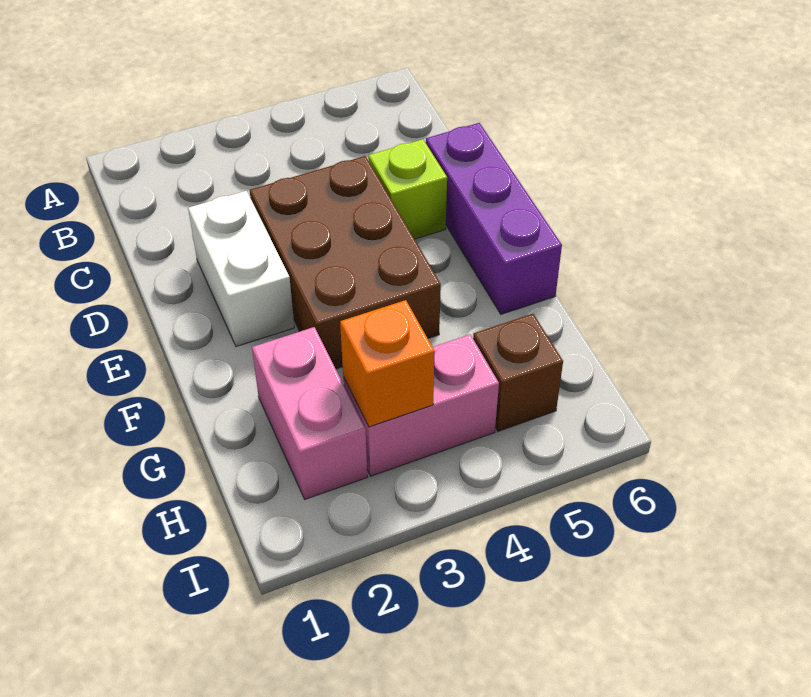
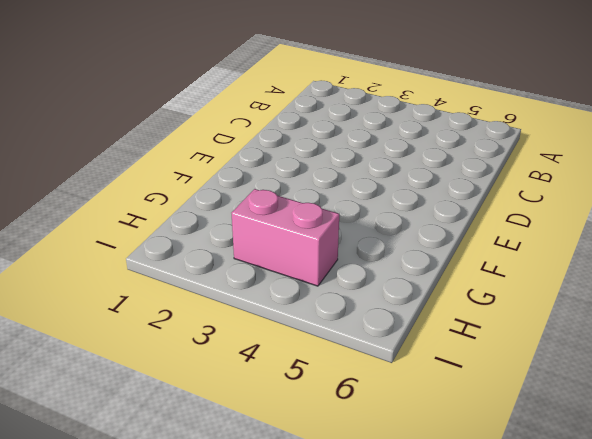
none -> white brick D2:E2 level 1
none -> brown brick D3:F4 level 1

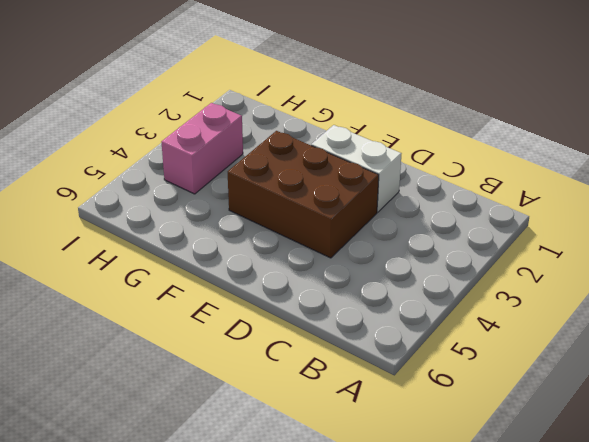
none -> lime brick D5 level 1
none -> purple brick D6:F6 level 1

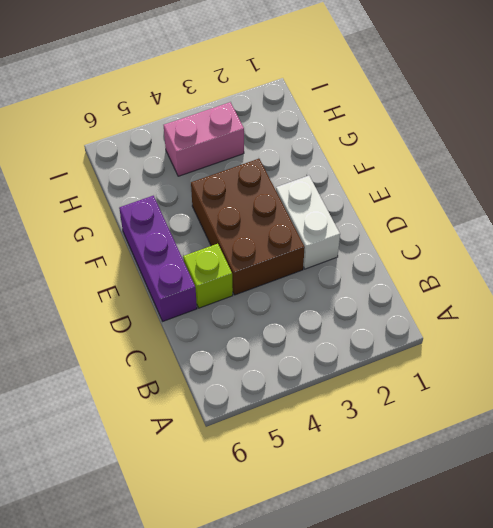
none -> pink brick G2:H2 level 1
none -> brown brick H5 level 1

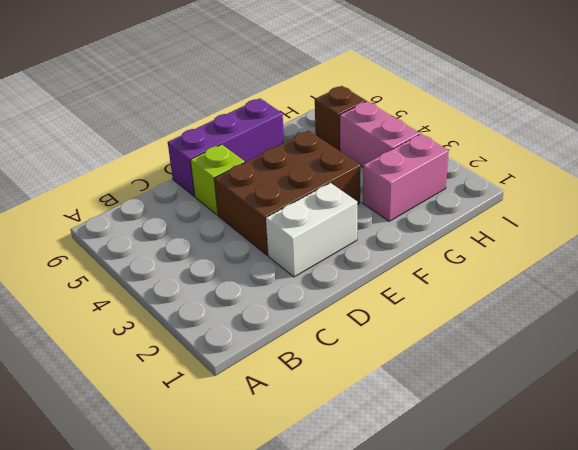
none -> orange brick H3 level 2

